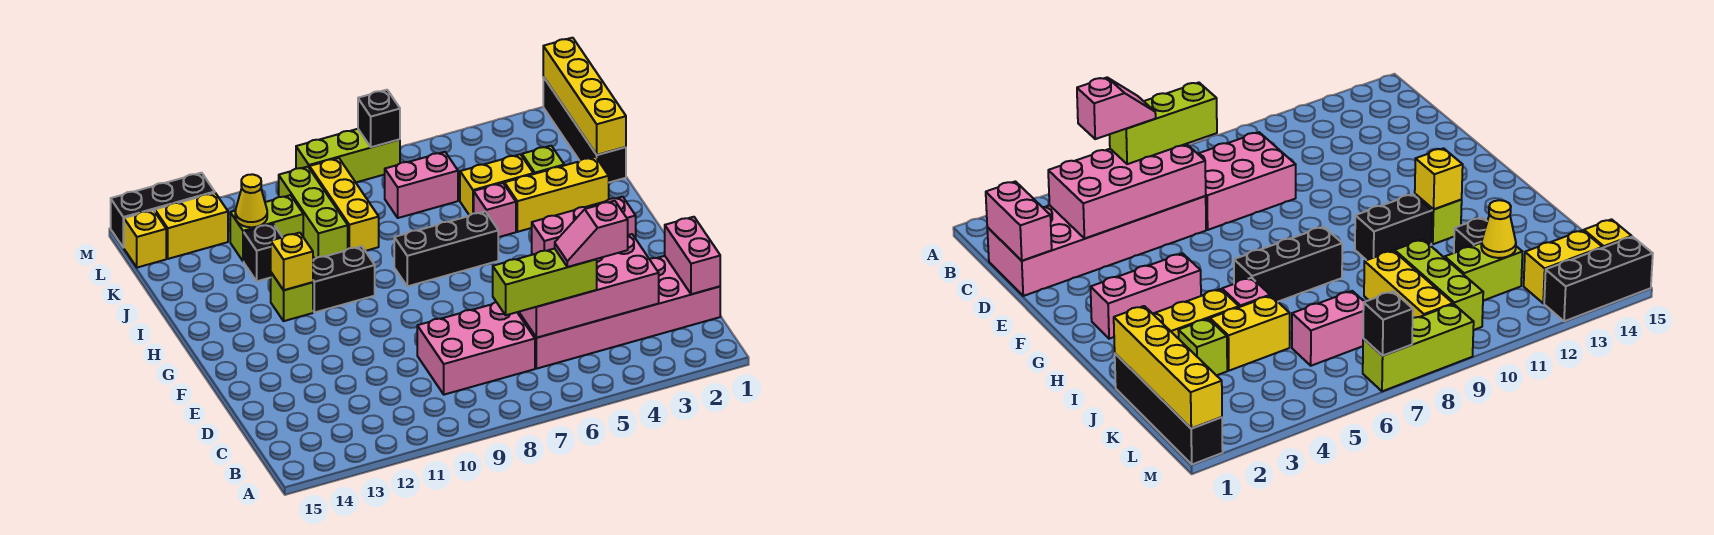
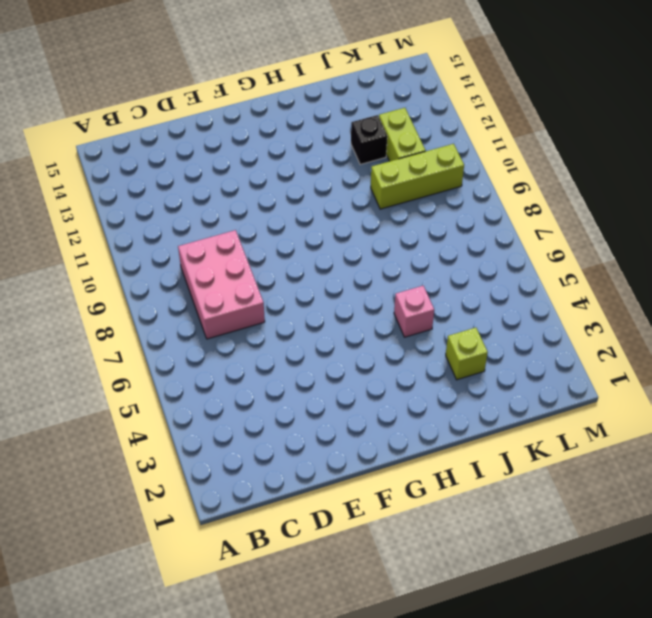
none -> pink brick C1:D6 level 1
none -> pink brick G2:G4 level 1
none -> black brick H6:H8 level 1

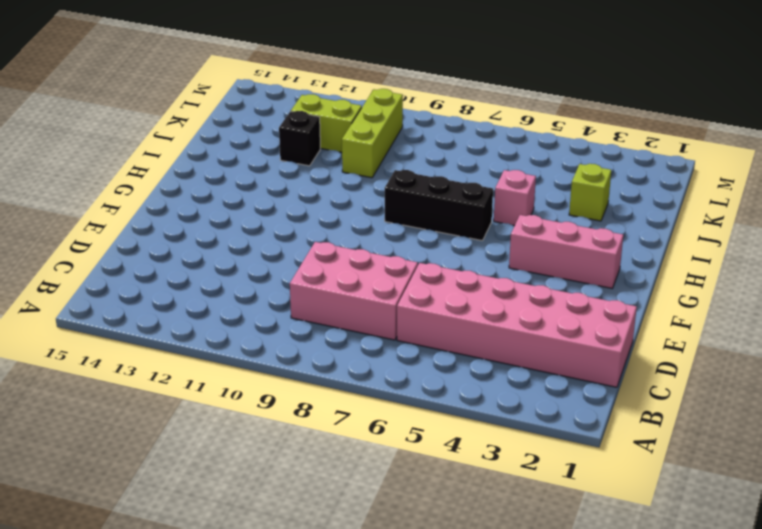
none -> black brick H10:H11 level 1
none -> lime brick H12 level 1
none -> yellow brick I2:I4 level 1

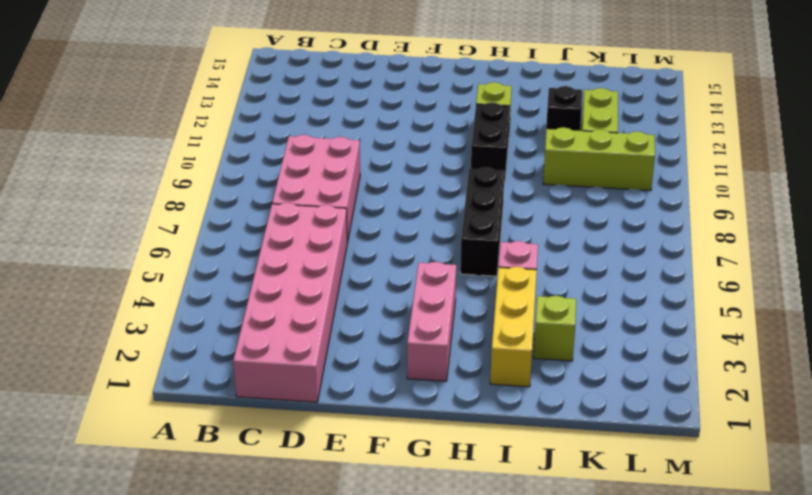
none -> black brick J1:M1 level 1
none -> yellow brick J4:J5 level 1
none -> yellow brick J9:L9 level 1

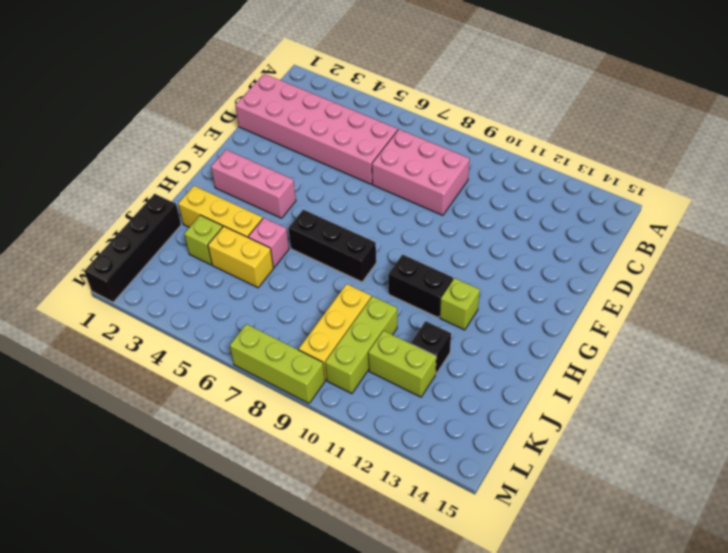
none -> pink brick K6:K7 level 1
none -> yellow brick L13:L14 level 1
none -> yellow brick L15 level 1

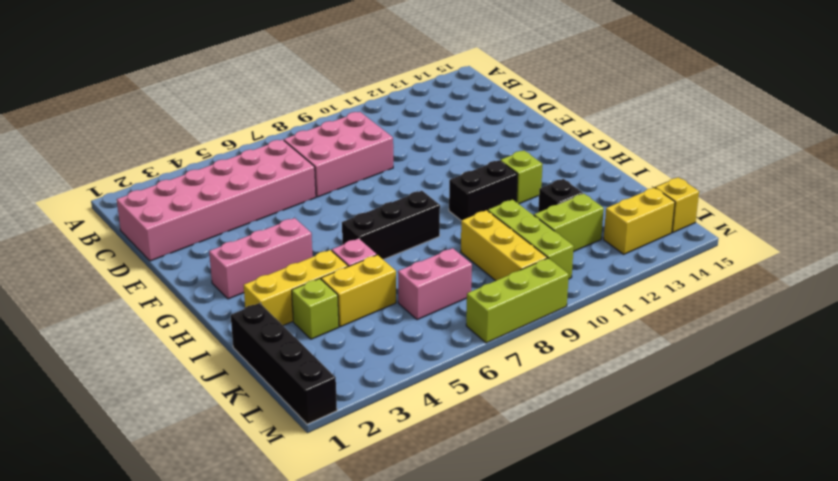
none -> black brick M13:M15 level 1
none -> pink brick C1:D1 level 2
none -> pink brick C3:D6 level 2

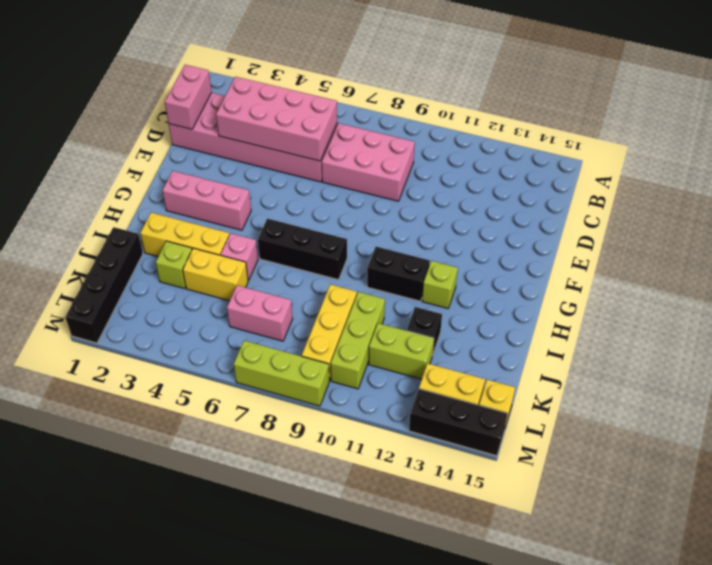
none -> yellow brick H12 level 2
none -> yellow brick J1:M1 level 2
none -> yellow cone K12 level 2

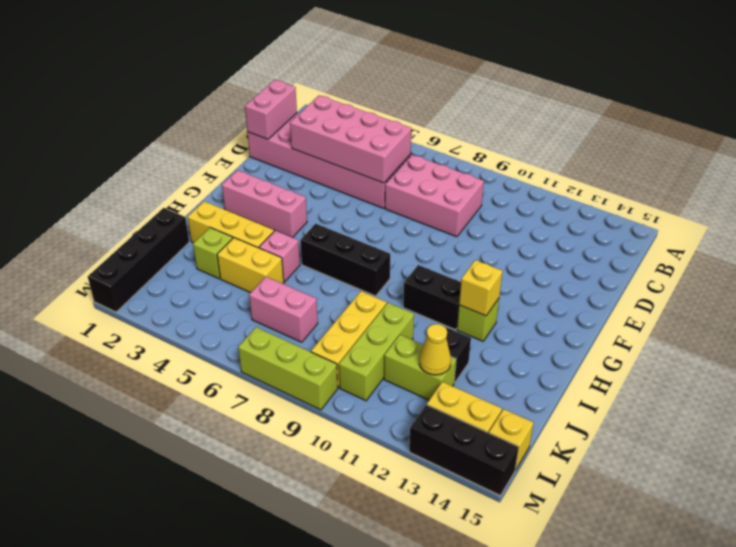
none -> yellow brick J1:M1 level 2
none -> black brick M7 level 2
none -> lime brick C5:C7 level 3

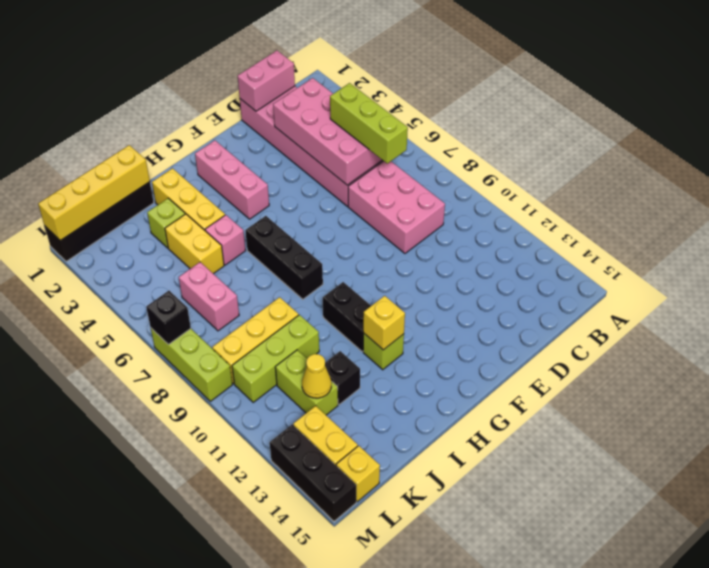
none -> pink slope C4:C5 level 4 top 4

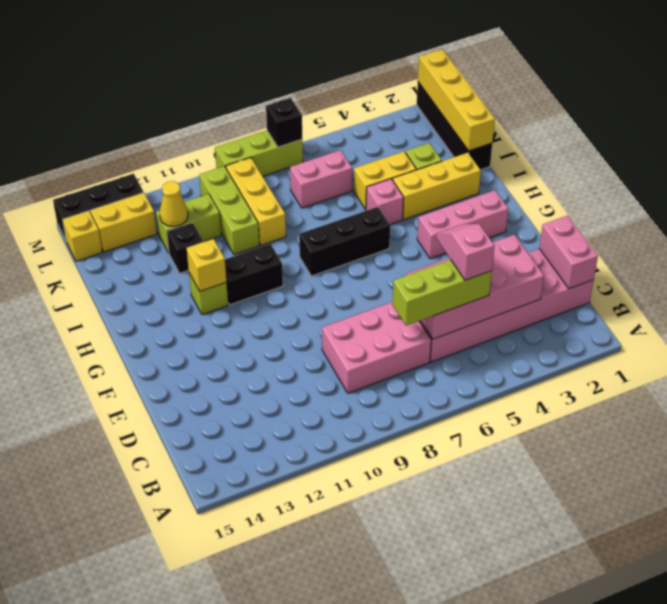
pink slope C5:D5 level 4 top C -> pink slope C4:C5 level 4 top 4

